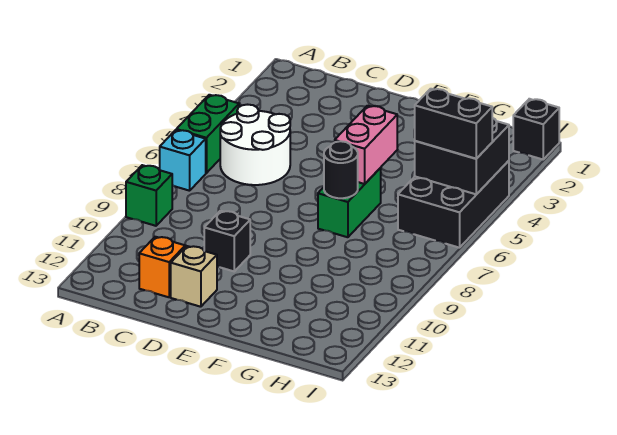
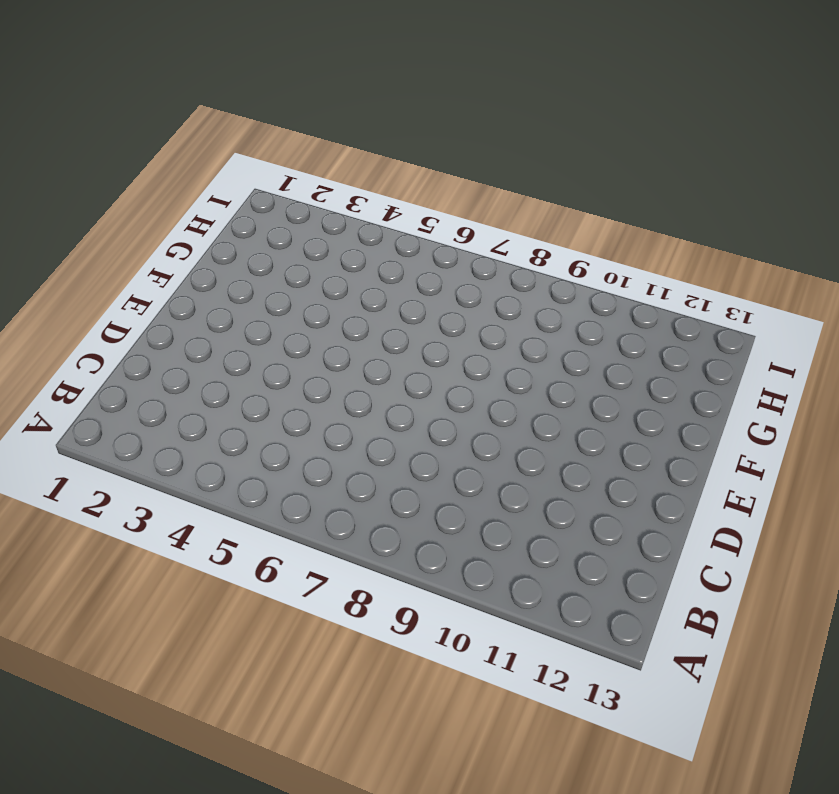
none -> green brick A5:A6 level 1
none -> cyan brick A7 level 1
none -> green brick A9 level 1

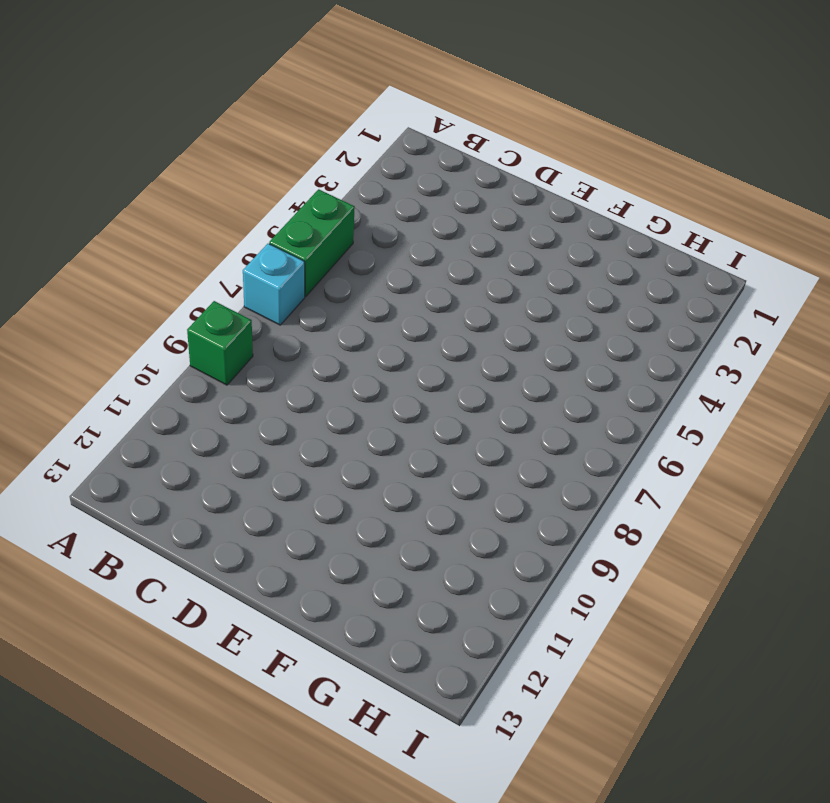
none -> white round brick B5:C6 level 1
none -> orange brick C12 level 1
none -> black brick D10 level 1

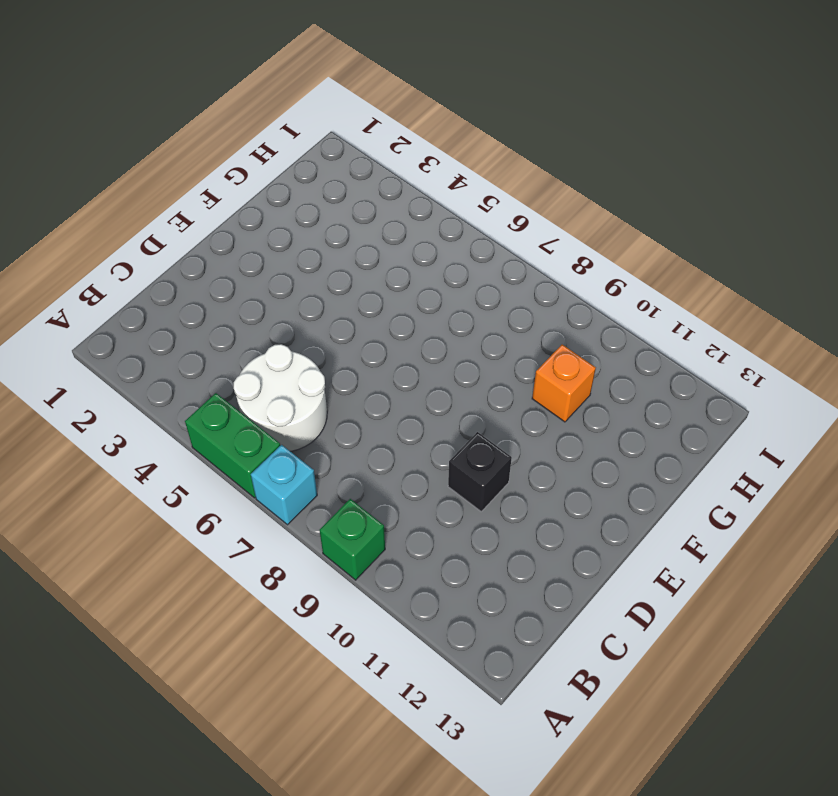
orange brick G10 level 1 -> orange brick C12 level 1
none -> tan brick D12 level 1
none -> green brick F6:F7 level 1
none -> black brick H4:I6 level 1

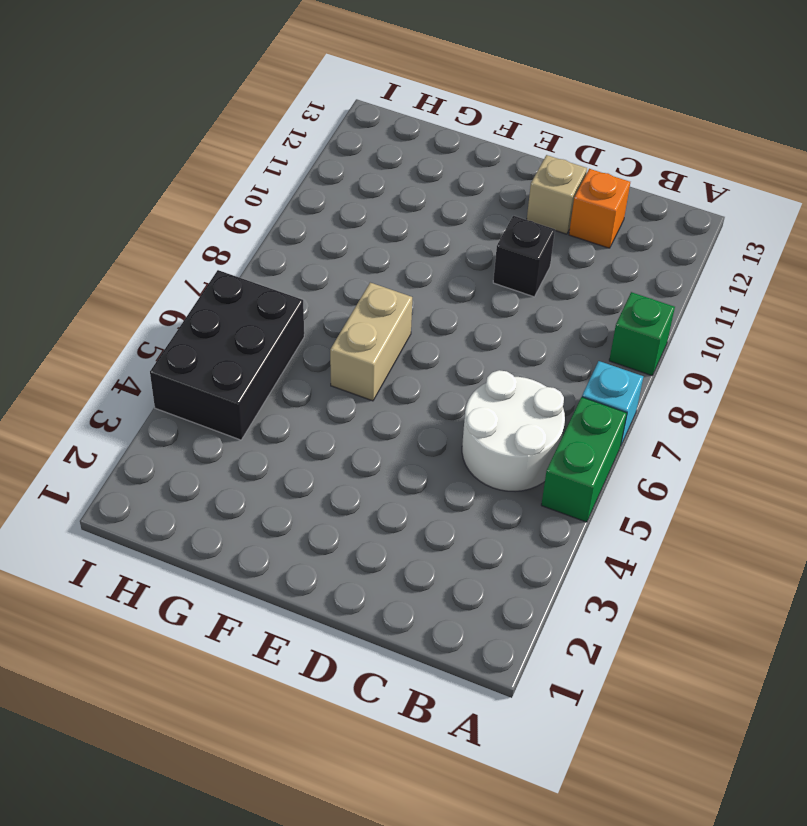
tan brick F6:F7 level 1 -> green brick F6:F7 level 1
none -> black brick I1 level 1
none -> pink brick F5:F6 level 2
none -> black round brick F7 level 2

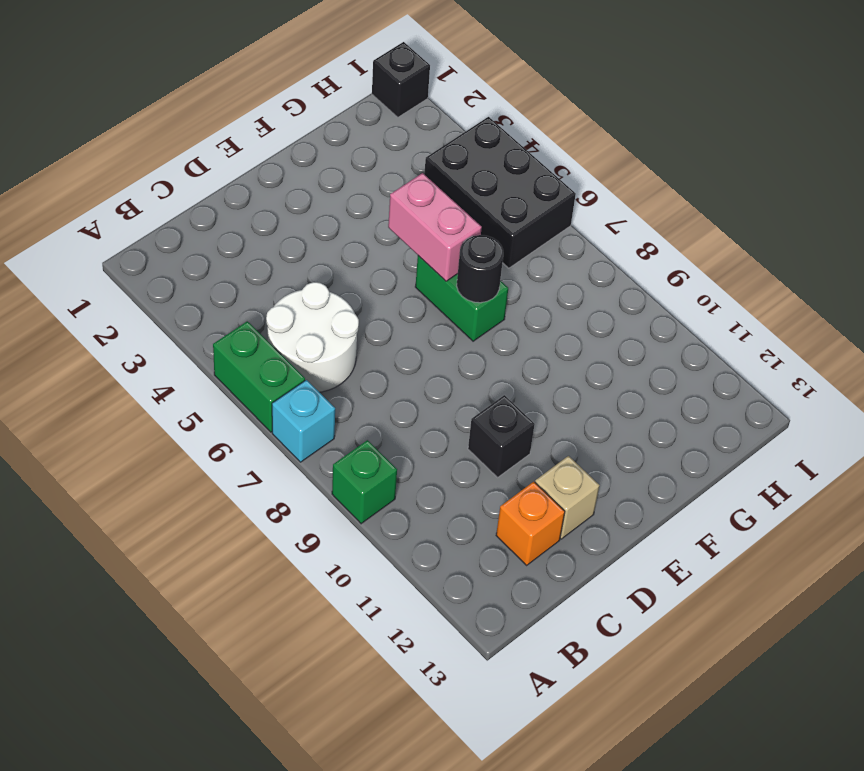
none -> black brick H4:I5 level 2
none -> black brick H5:I5 level 3

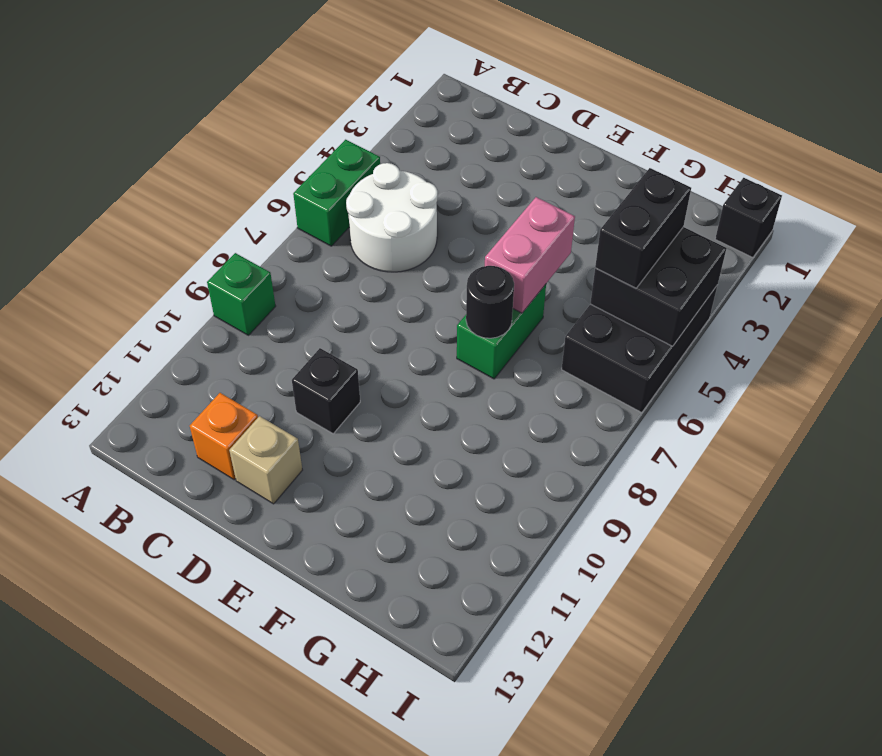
black brick H4:H5 level 3 -> black brick H5:I5 level 3
none -> cyan brick A7 level 1

